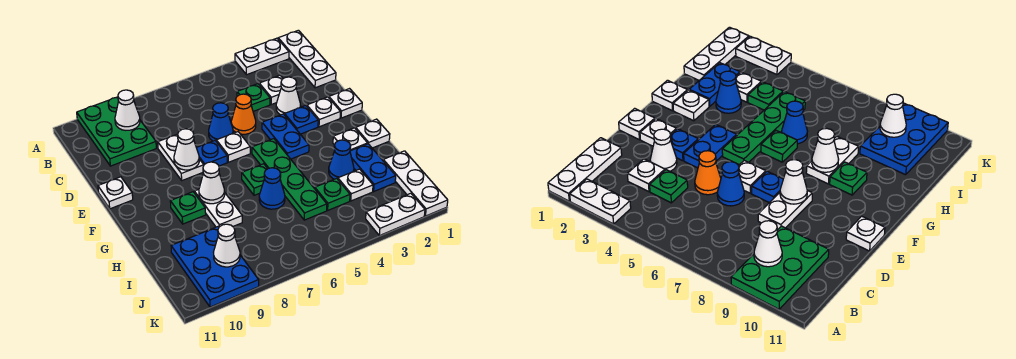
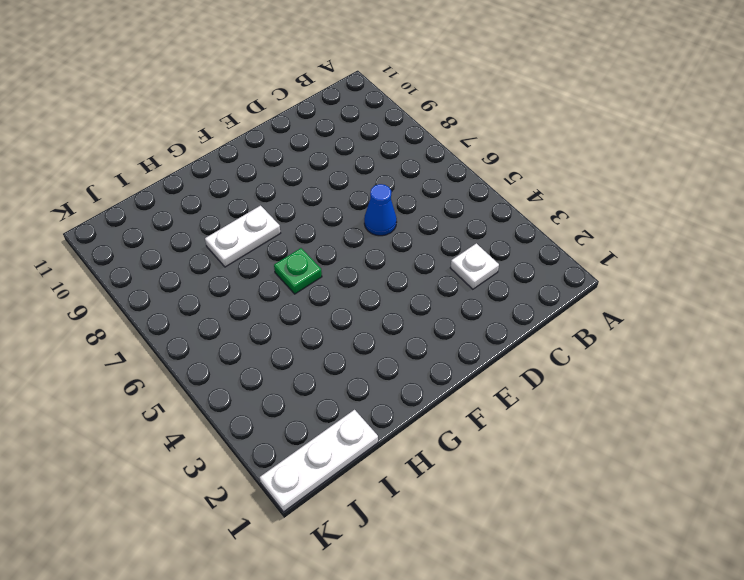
none -> white plate A1:C1 level 1
none -> white plate A2:A3 level 1
none -> green plate A9:C10 level 1
none -> green plate C4 level 1

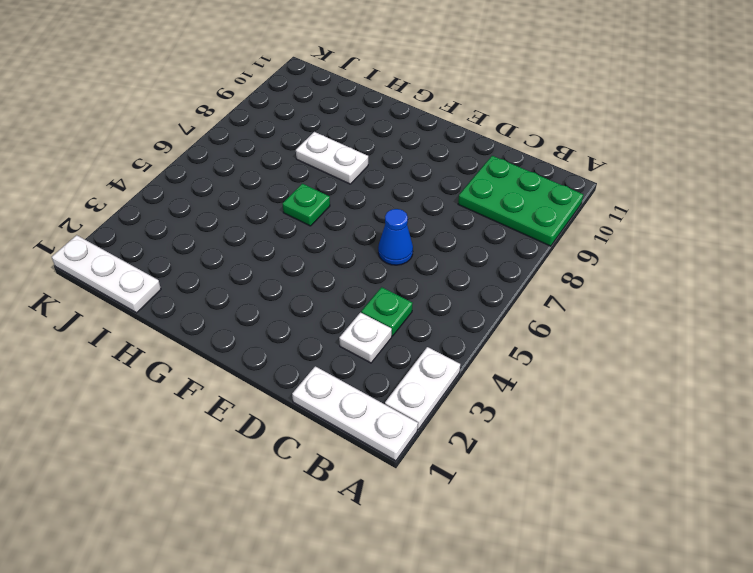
none -> white cone D3 level 1
none -> orange cone D5 level 1
none -> white plate D8:E8 level 1
none -> white plate E1 level 1

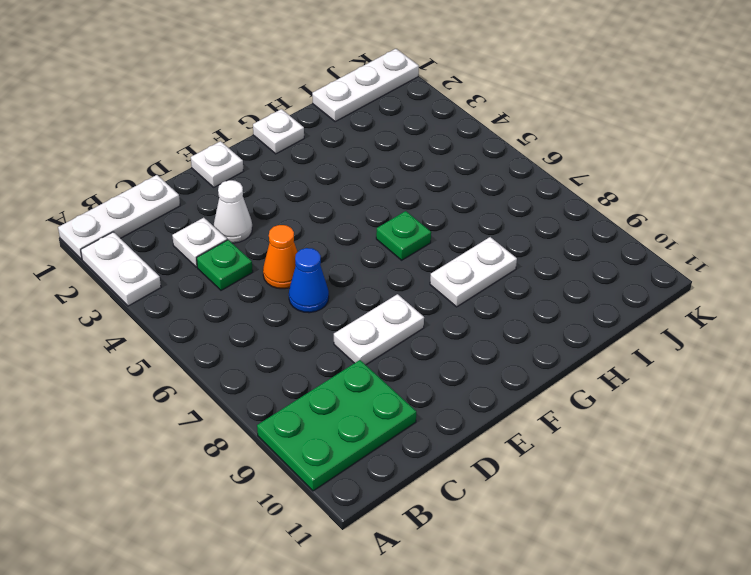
none -> white plate E2 level 1
none -> blue plate E3 level 1
none -> blue plate E4:F4 level 1
none -> white plate E6 level 1

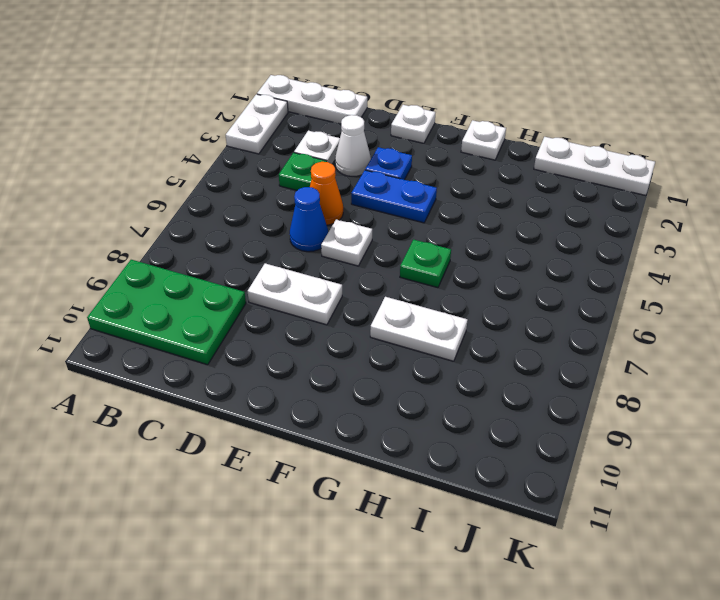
none -> white plate E2 level 1
none -> blue plate E7 level 1
none -> white plate E11 level 1
none -> green plate F5:I5 level 1

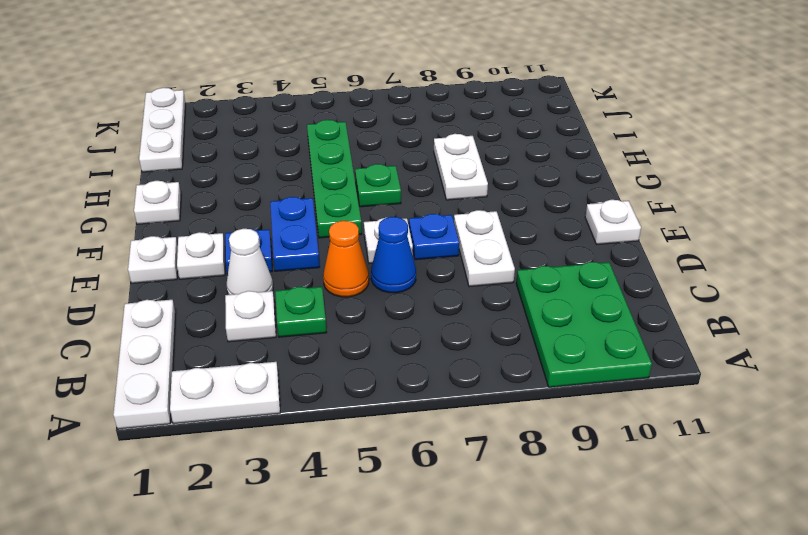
none -> white plate G2 level 1
none -> green plate G9 level 1
none -> blue plate H2:I2 level 1
none -> blue cone H3 level 1

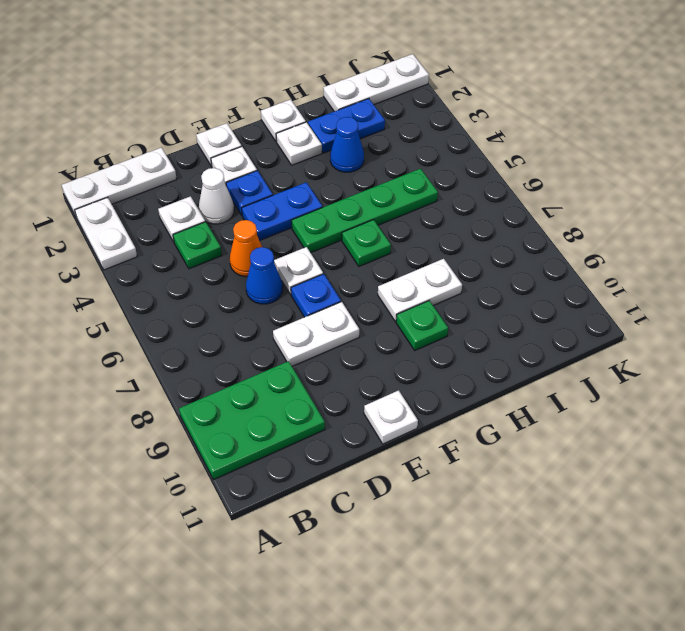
none -> blue cone H6 level 1
none -> white plate I3 level 1
none -> green plate I4 level 1
none -> blue plate I9:K10 level 1

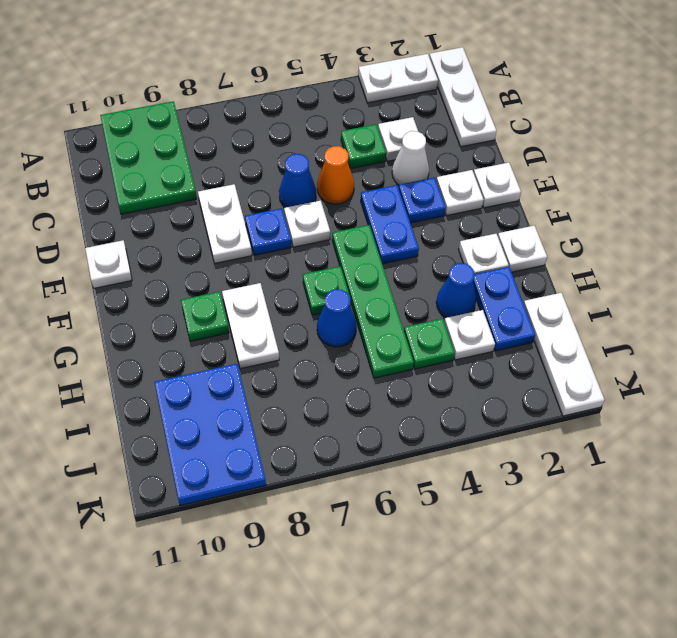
none -> white plate K2:K3 level 1
none -> white cone B9 level 2
none -> white cone E8 level 2
none -> white cone G8 level 2

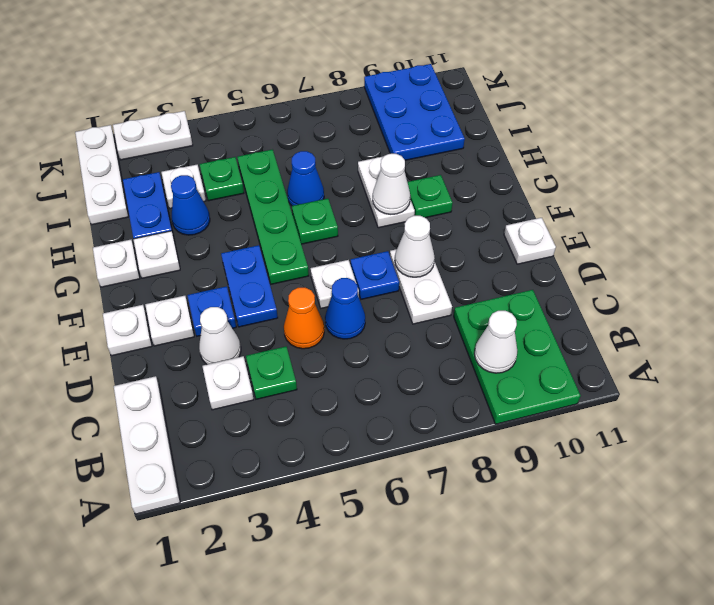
none -> white plate A2:A3 level 1
none -> white cone J9 level 2

